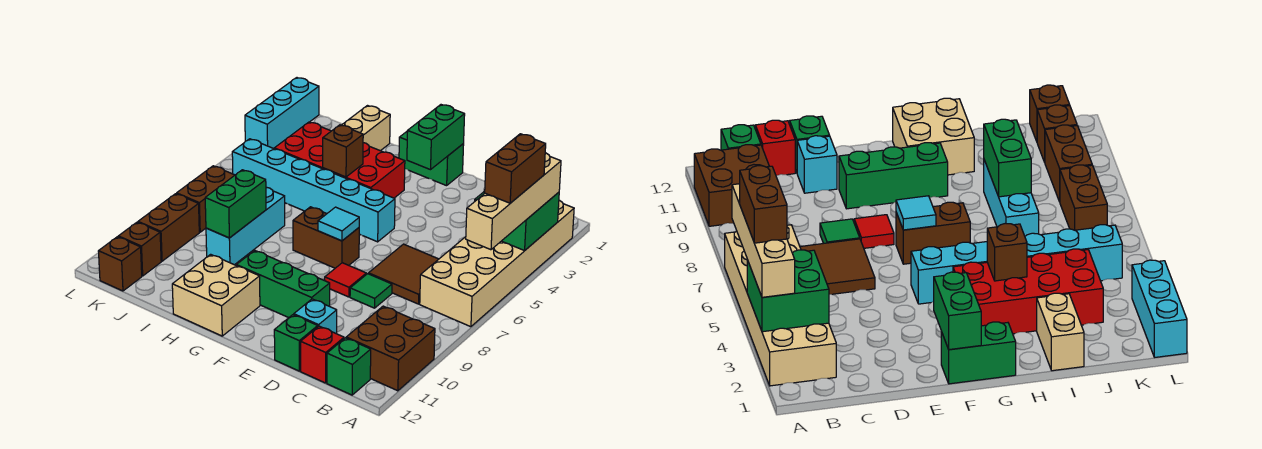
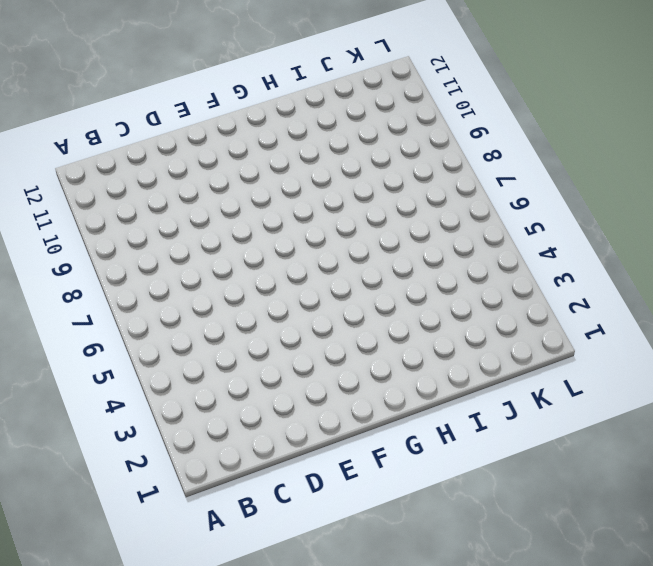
none -> tan brick A2:B7 level 1
none -> brown brick A10:B11 level 1
none -> green brick B12 level 1

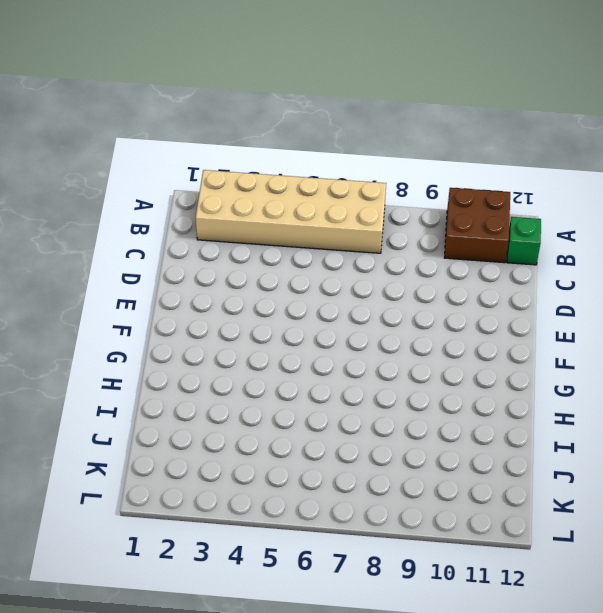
none -> brown tile C6:D7 level 1
none -> red brick C12 level 1
none -> green tile D8 level 1

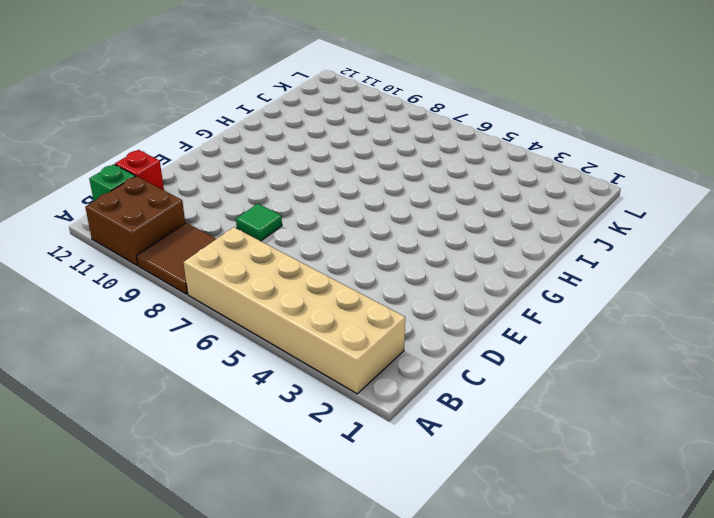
brown tile A8:B9 level 1 -> brown tile C6:D7 level 1
none -> cyan brick D11 level 1
none -> green brick D12 level 1
none -> red tile E8 level 1

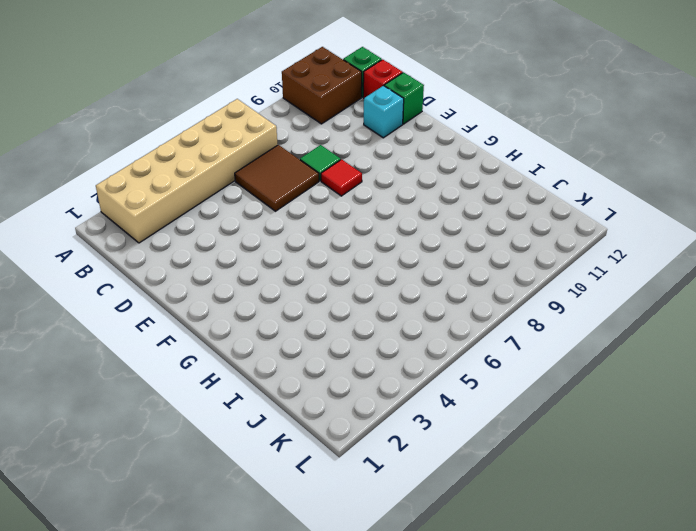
none -> green brick E10:G10 level 1
none -> green brick F1:G1 level 1
none -> cyan brick F5:K5 level 1

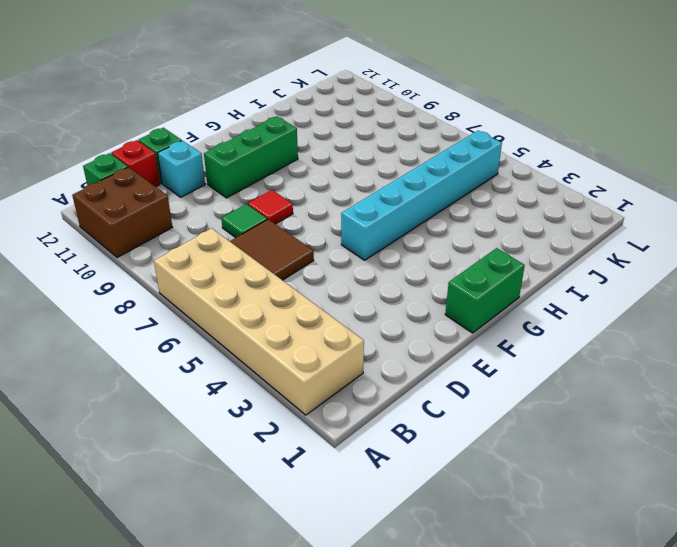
none -> brown brick F7:G7 level 1
none -> red brick G3:J4 level 1
none -> tan brick G11:H12 level 1

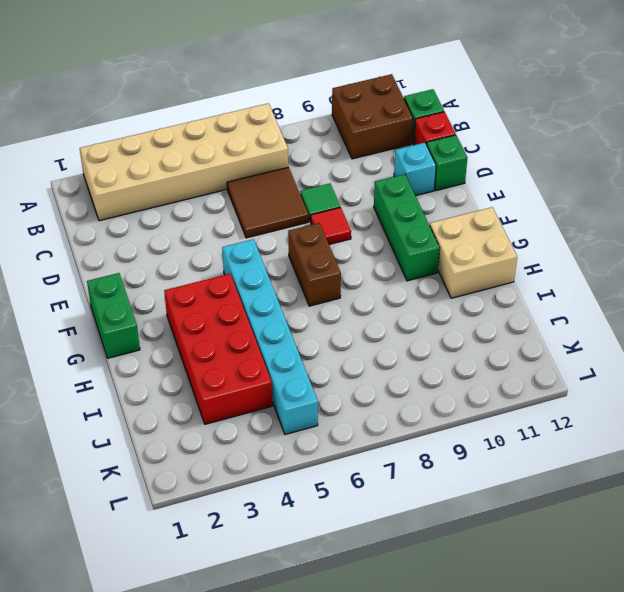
none -> tan brick I1:I2 level 1
none -> cyan brick I7:I9 level 1
none -> brown brick K7:K8 level 1

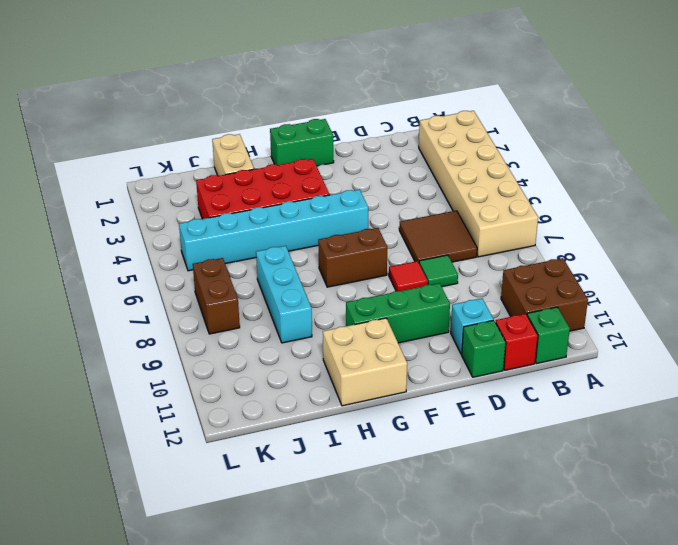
none -> brown brick K9:K10 level 1
none -> brown brick K11 level 1
none -> brown brick K12 level 1

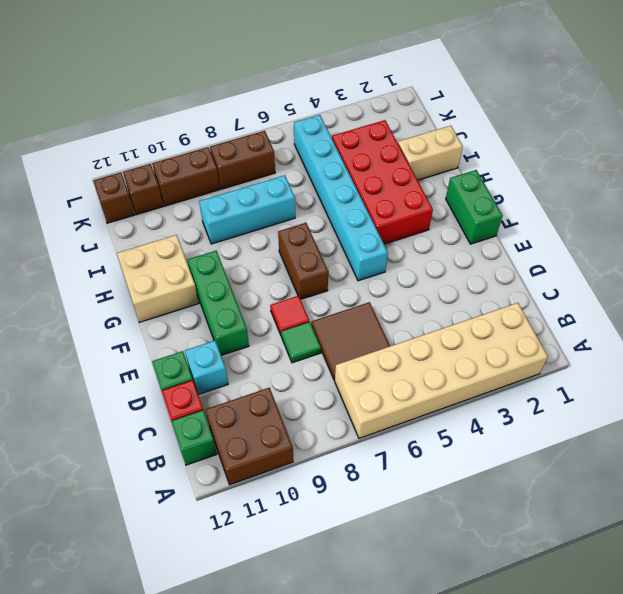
none -> cyan brick L1:L3 level 1
none -> green brick A3:B4 level 2
none -> green brick F1:F2 level 2

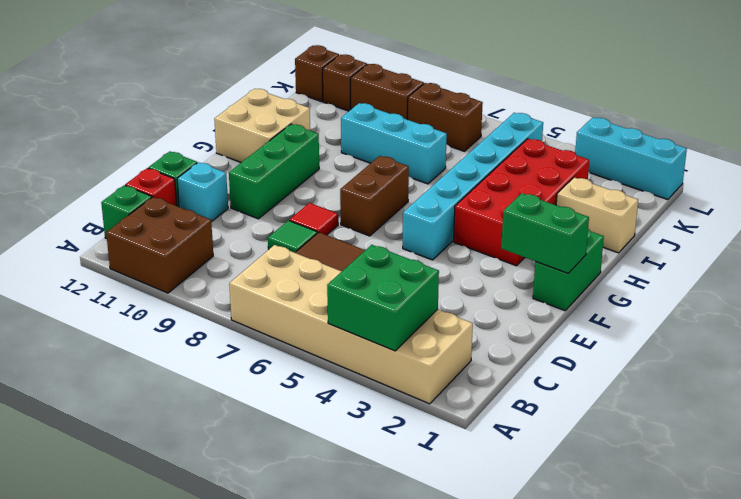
none -> cyan tile F7 level 2
none -> brown brick H4 level 2
none -> green brick I8:I9 level 2

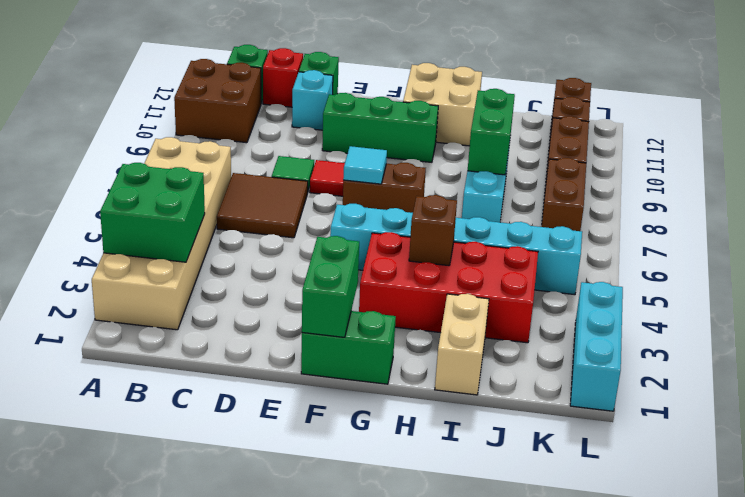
none -> tan brick A3:A6 level 3
none -> brown brick A4:A5 level 4

